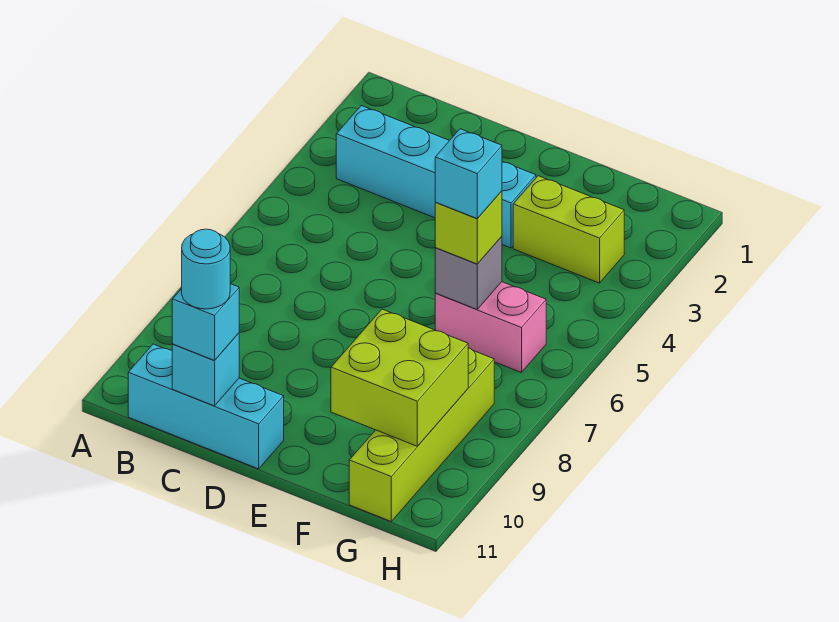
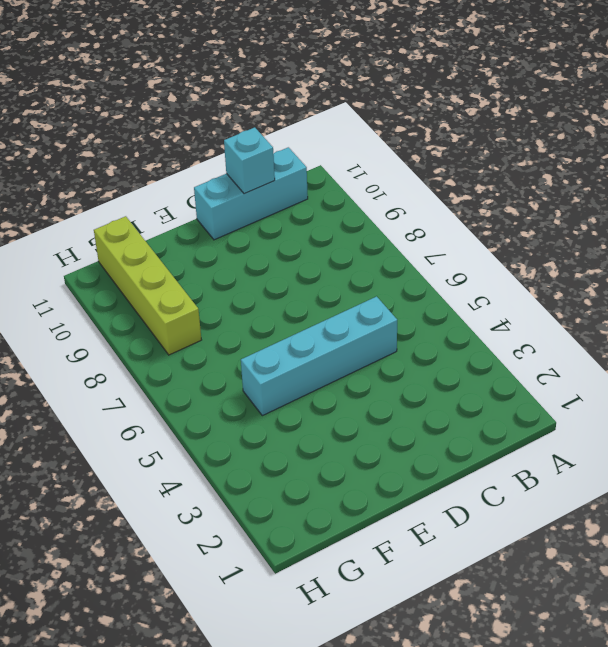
cyan brick C5:F5 level 1 -> cyan brick B3:E3 level 1
none -> lime brick F3:G3 level 1
none -> pink brick F6:G6 level 1
none -> grey brick F6 level 2

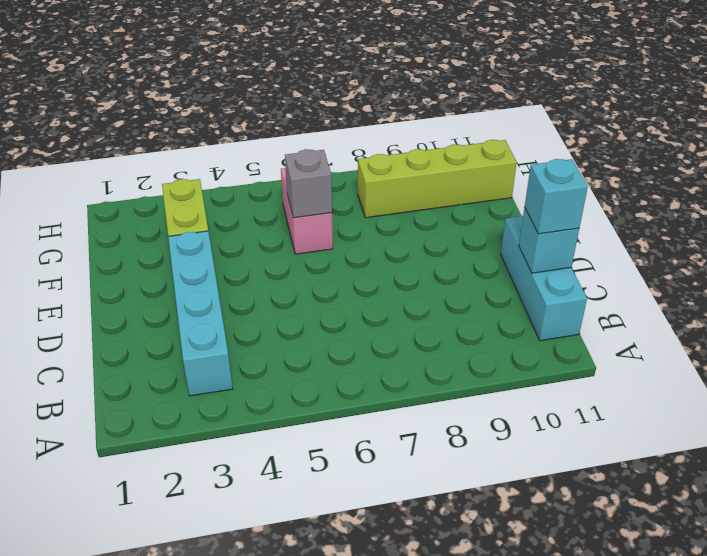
none -> lime brick F9:G10 level 2
none -> lime brick F6 level 3
none -> cyan round brick C11 level 4

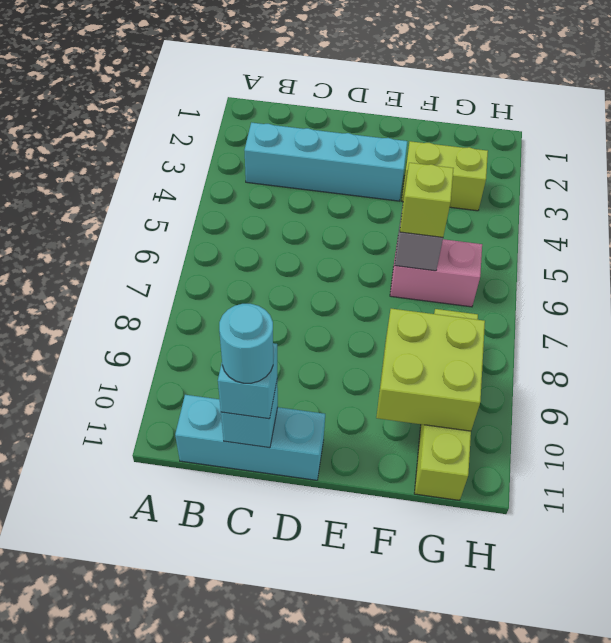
none -> cyan brick F6 level 4

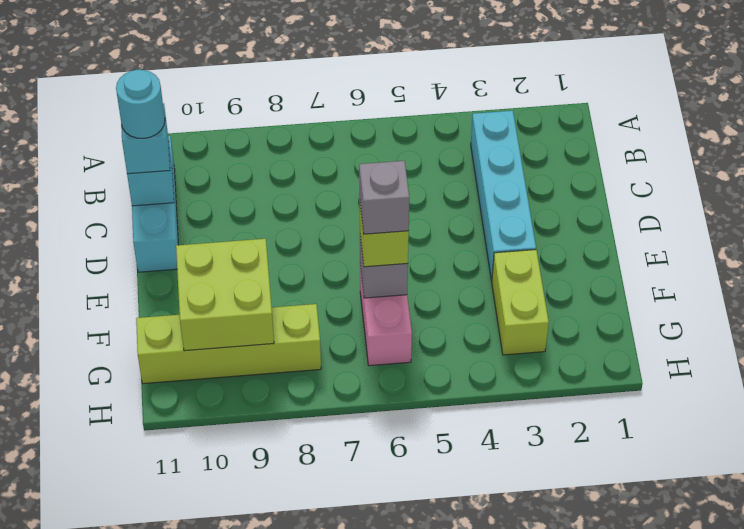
grey brick F6 level 4 -> cyan brick F6 level 4

